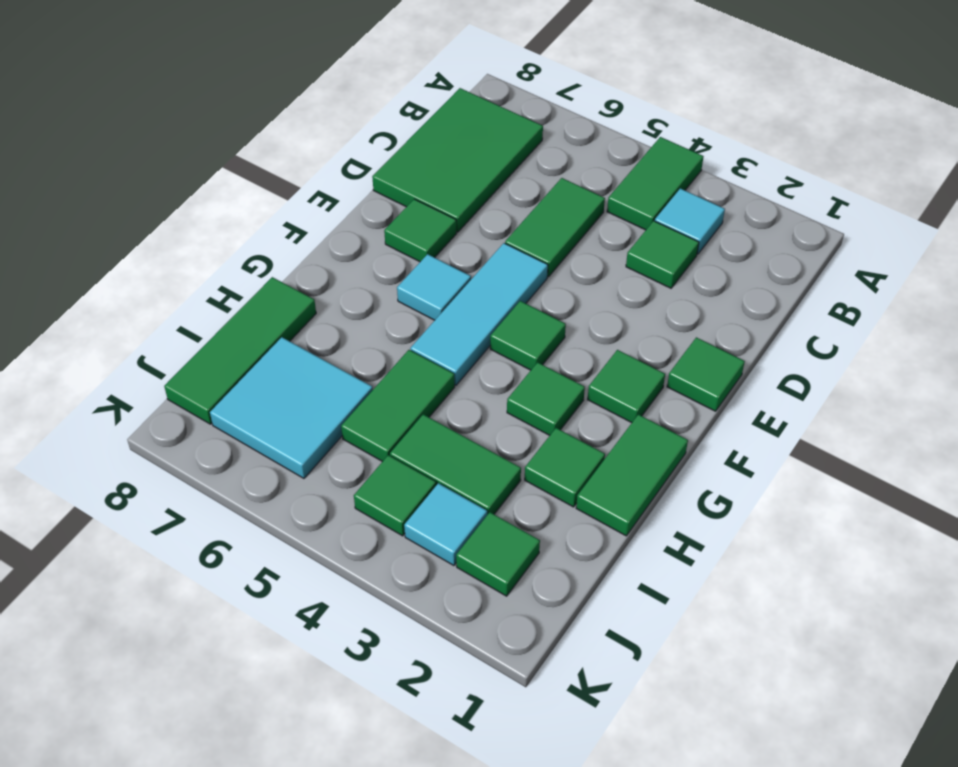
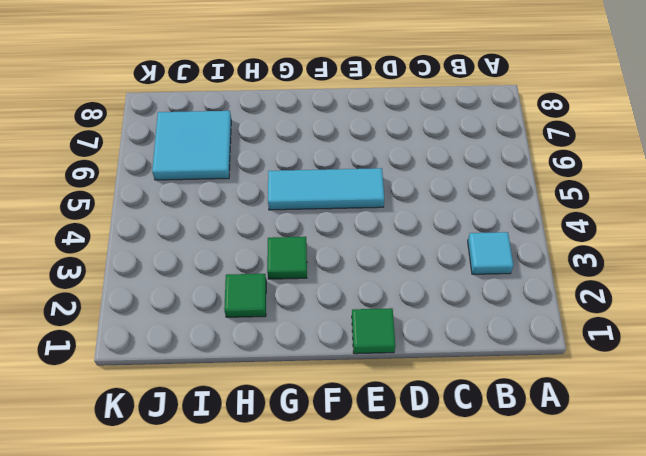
none -> green tile A4:B4 level 1
none -> green tile B7:D8 level 1
none -> green tile C3 level 1

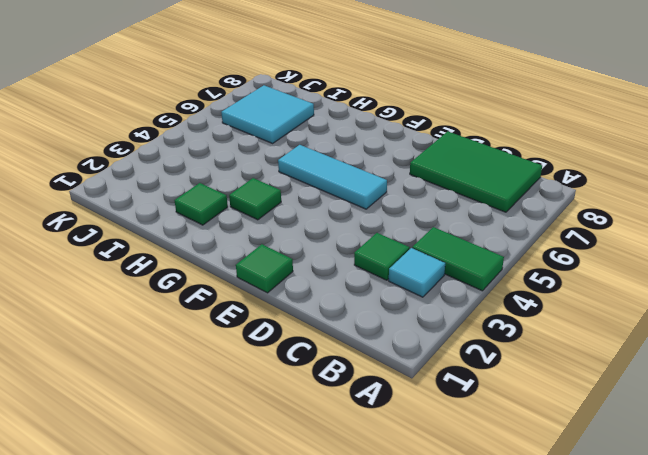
none -> green tile C5:D5 level 1
none -> green tile E7 level 1
none -> green tile F2 level 1

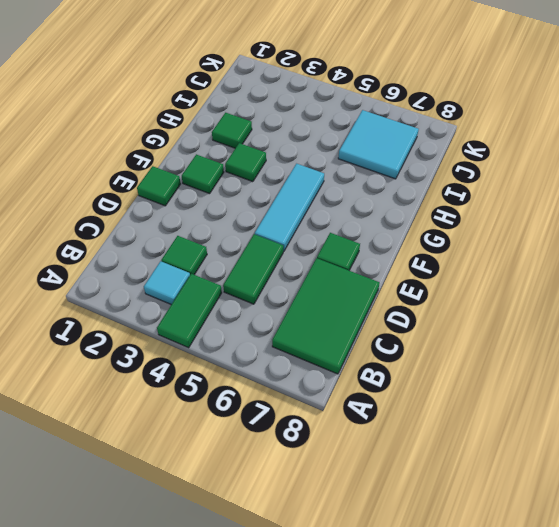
none -> green tile F4 level 1
none -> cyan tile F6 level 1
none -> green tile G1:H1 level 1

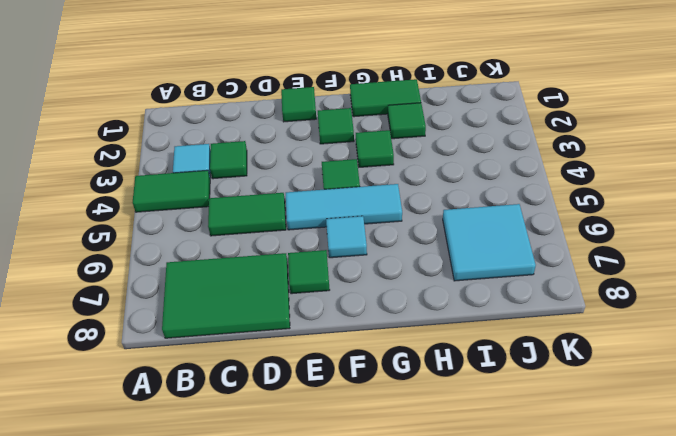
none -> green tile H5:I5 level 1
none -> green tile H8:J8 level 1
none -> green tile I3:I4 level 1

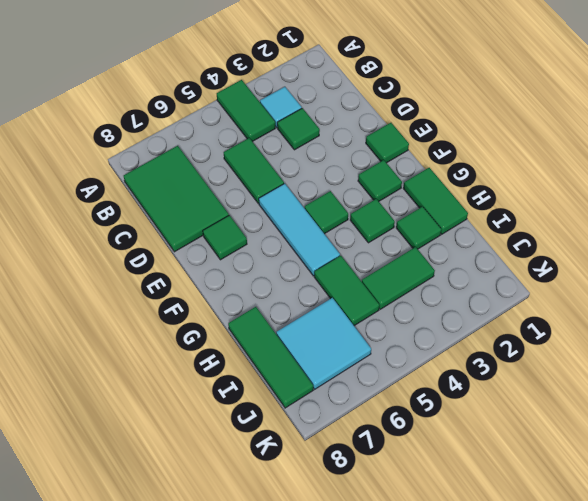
none -> cyan tile F6 level 1
none -> green tile J2 level 1
none -> cyan tile J3 level 1

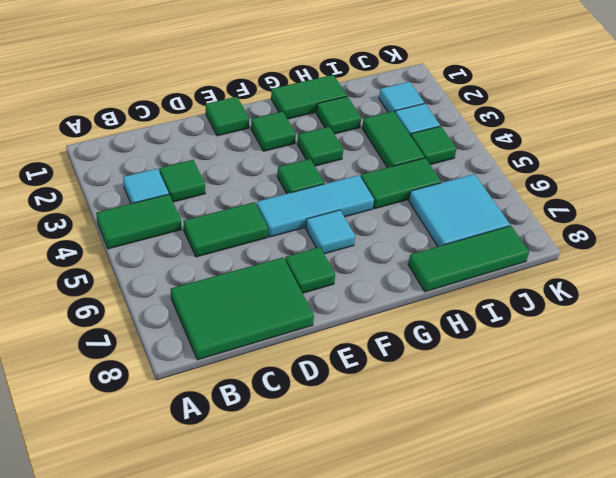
cyan tile J2 level 1 -> green tile J2 level 1

